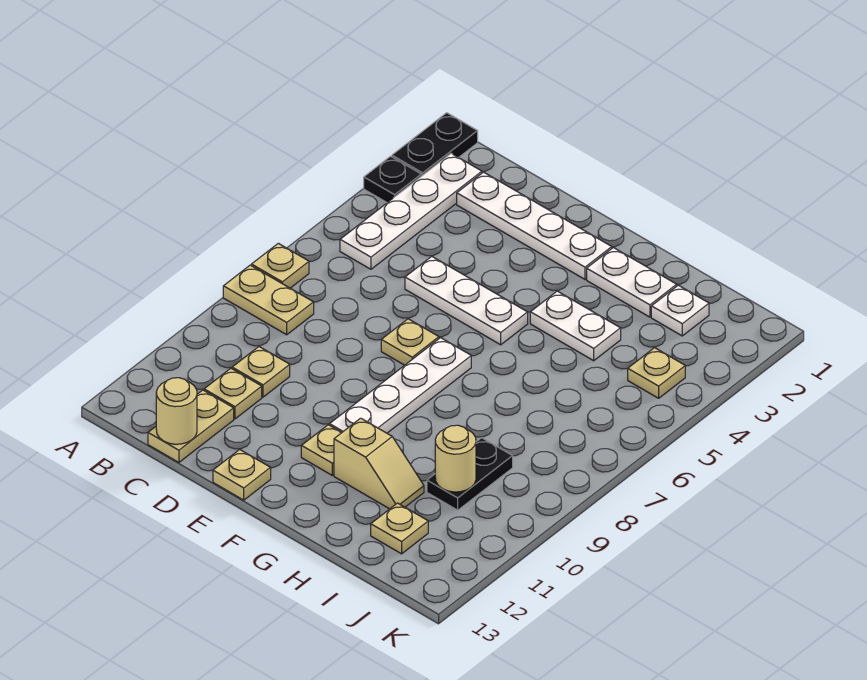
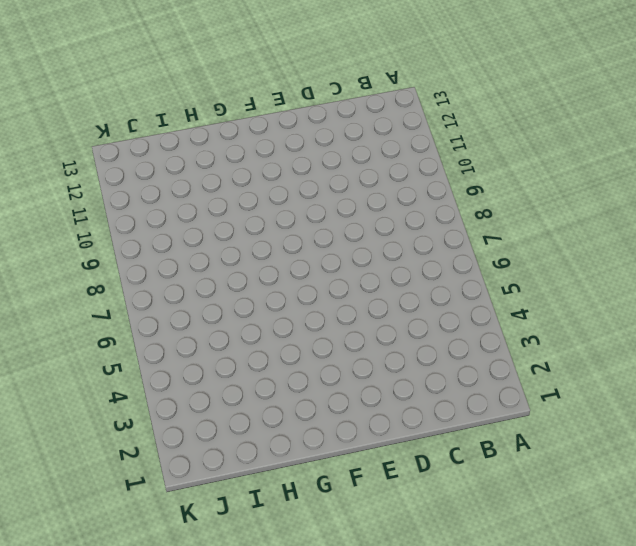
none -> black plate A1:A2 level 1
none -> black plate A3 level 1
none -> tan plate A7 level 1

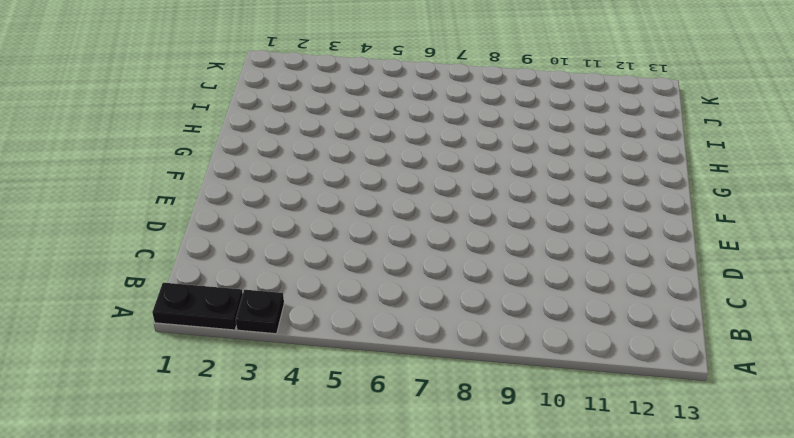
none -> tan plate A7 level 1
none -> tan plate A8:B8 level 1
none -> white plate B2:B5 level 1

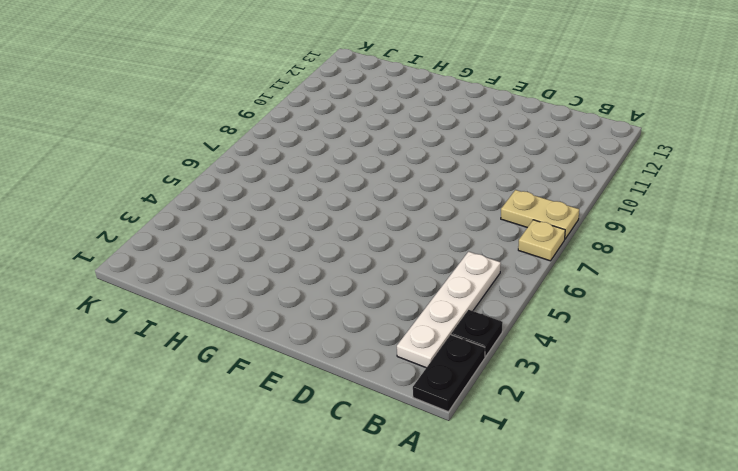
none -> white plate C2:F2 level 1
none -> tan plate C10 level 1
none -> tan plate C11 level 1

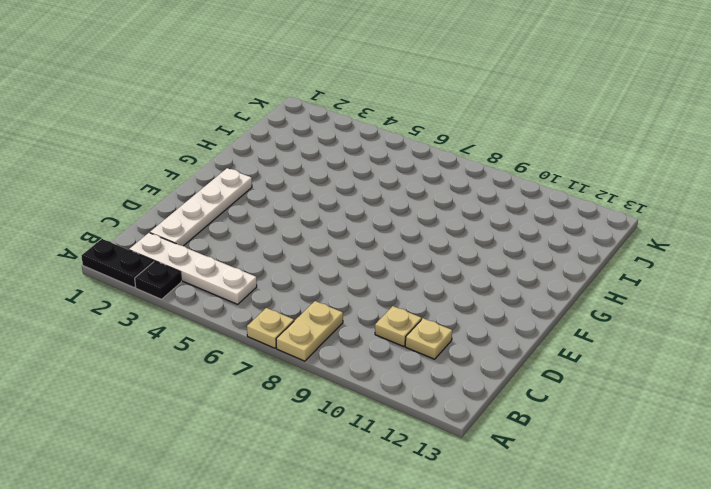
none -> tan plate C12:C13 level 1
none -> white plate D5:F5 level 1
none -> tan plate E7 level 1

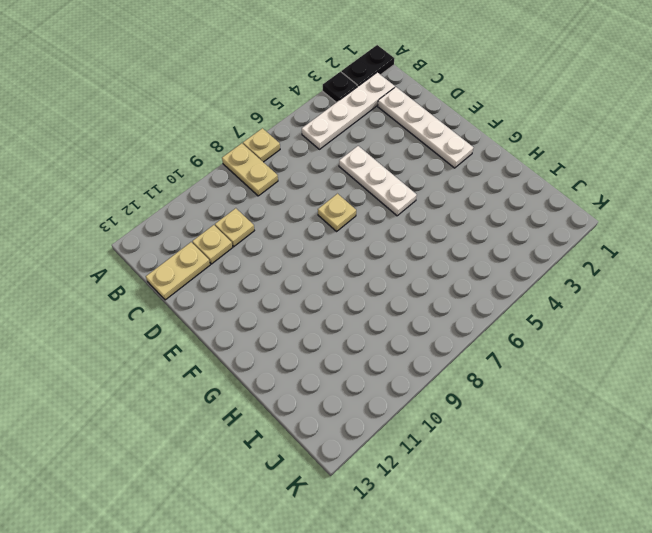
none -> tan plate E13 level 1
none -> white plate F7:F10 level 1
none -> tan plate F11 level 1

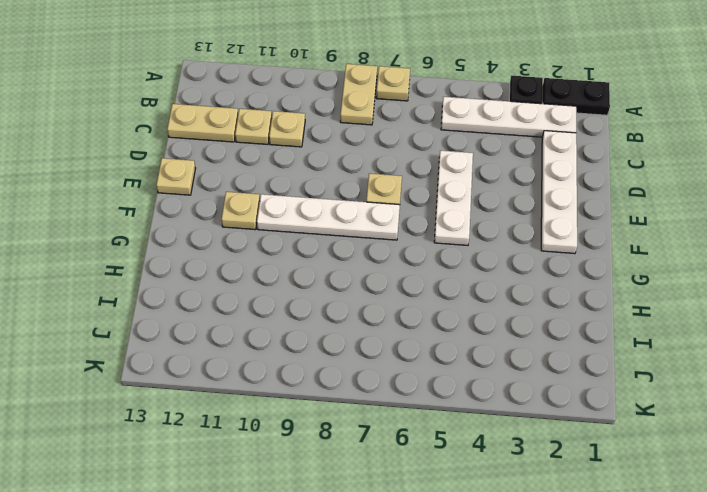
none -> white plate G2:H2 level 1
none -> white plate G4:H4 level 1
none -> tan slope G11:H11 level 1 top G

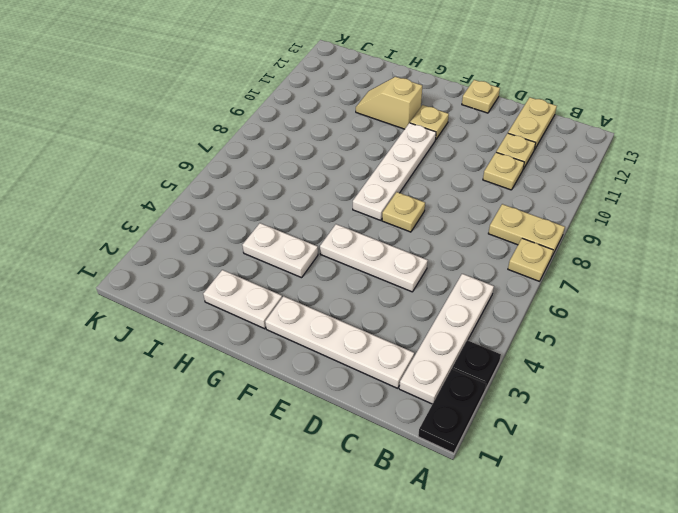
none -> white plate I2 level 1
none -> black plate I9:I10 level 1
none -> tan plate I12 level 1

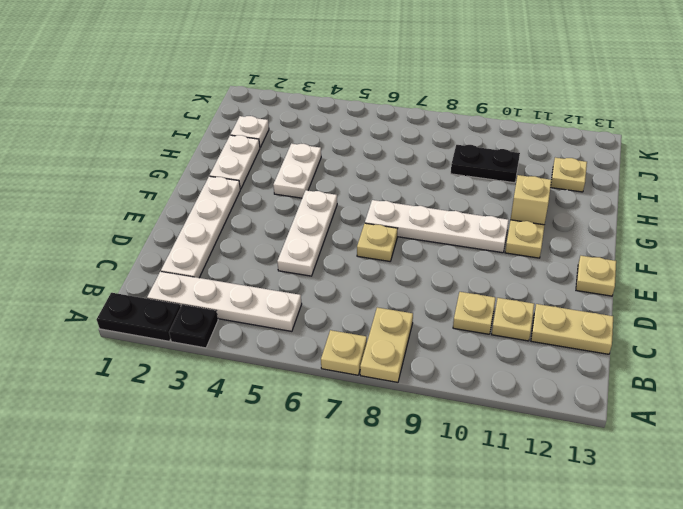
none -> tan plate J4 level 1
none -> tan round brick C13 level 2
none -> tan round brick I10 level 2

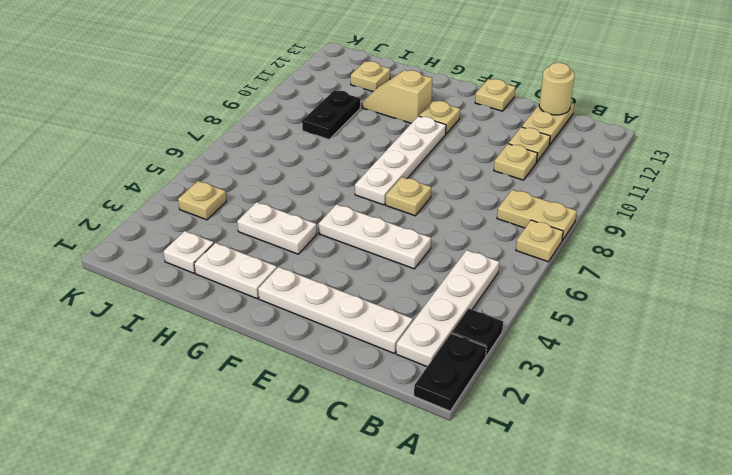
none -> tan round brick I10 level 2

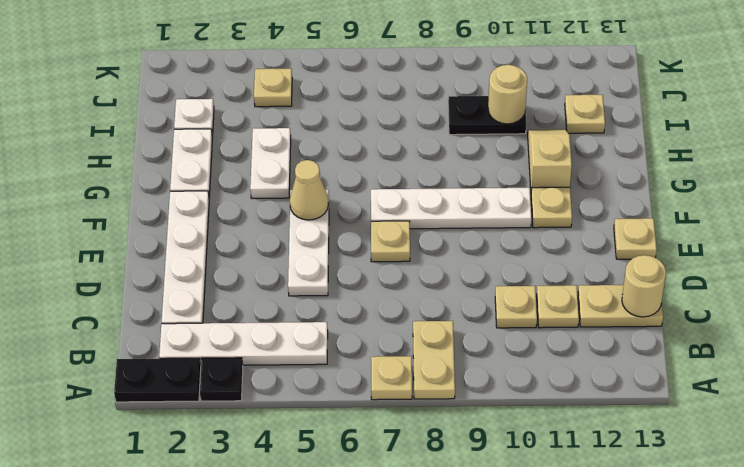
tan cone F5 level 2 -> none

